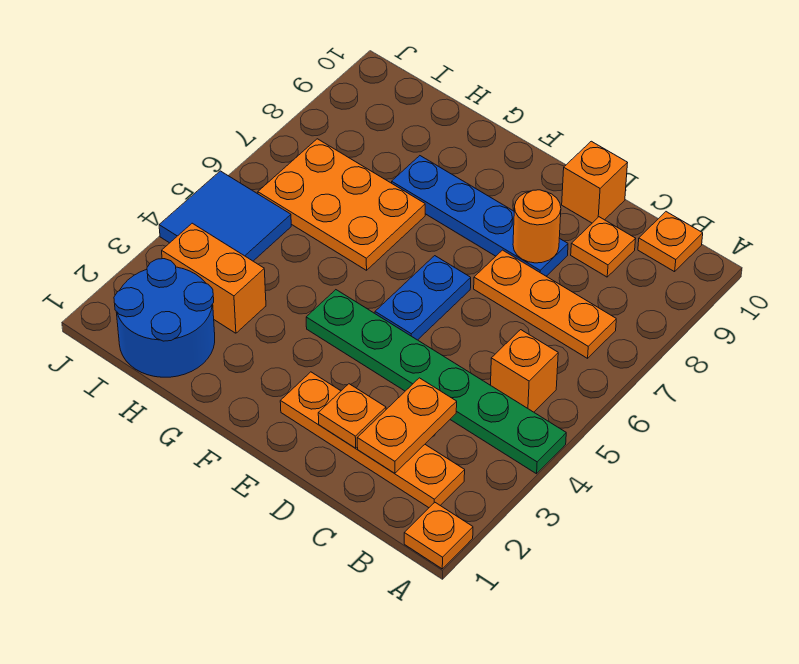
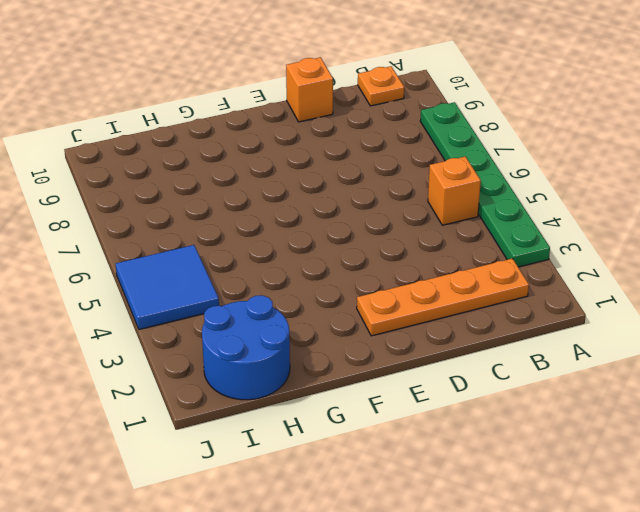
green plate A3:A8 level 1 -> green plate A4:F4 level 1
none -> orange plate A1 level 1
none -> orange plate B7:D7 level 1
none -> orange plate C9 level 1

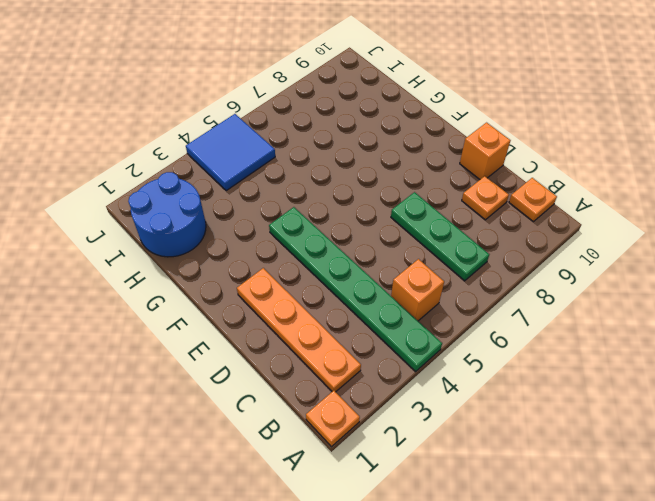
green plate B7:D7 level 1 -> orange plate B7:D7 level 1
none -> blue plate D8:G8 level 1
none -> blue plate E5:E6 level 1
none -> orange plate G6:I7 level 1

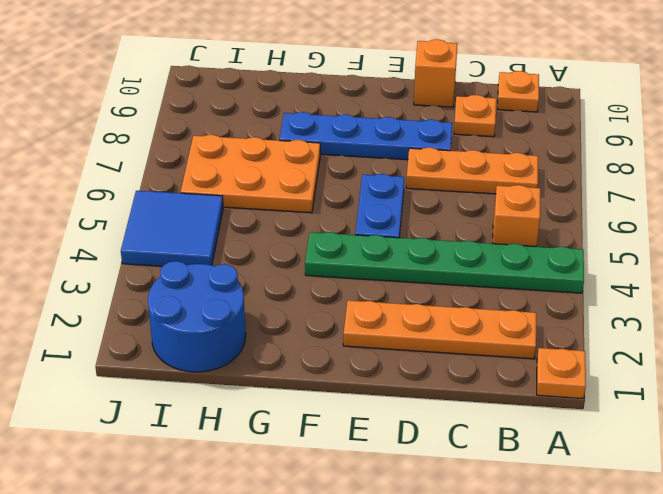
none -> orange brick H3:I3 level 1
none -> orange plate C2:C3 level 2
none -> orange plate D2 level 2

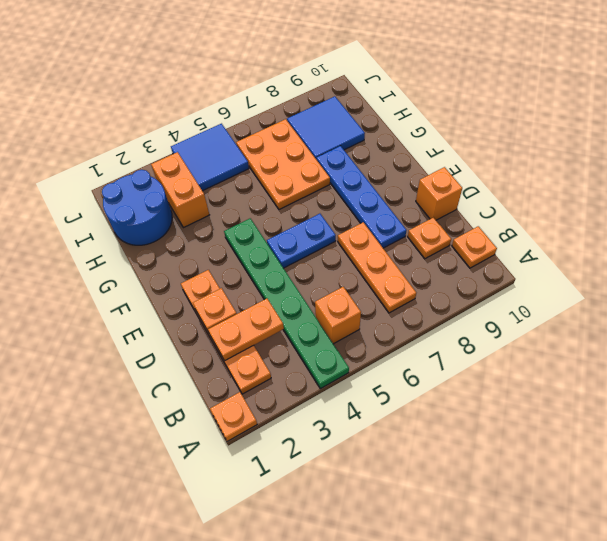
blue tile H8:I9 level 1 -> none
none -> orange round brick D8 level 2

